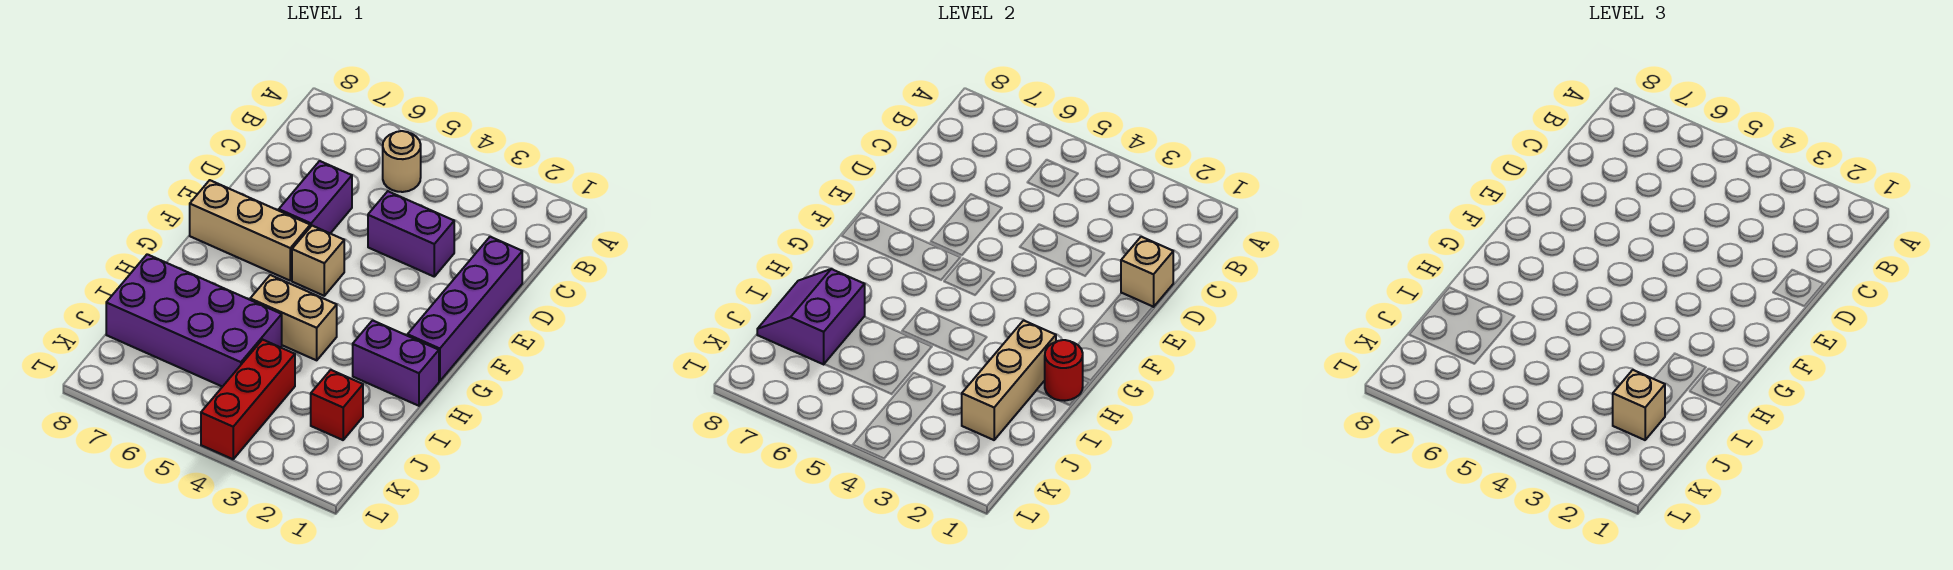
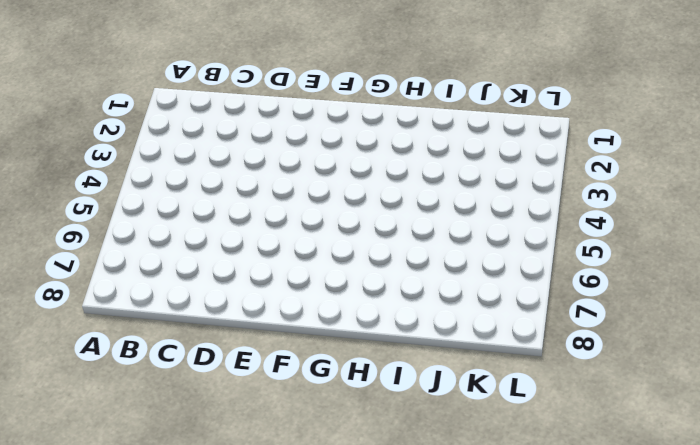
none -> tan round brick B5 level 1
none -> purple brick D1:G1 level 1
none -> purple brick D3:D4 level 1

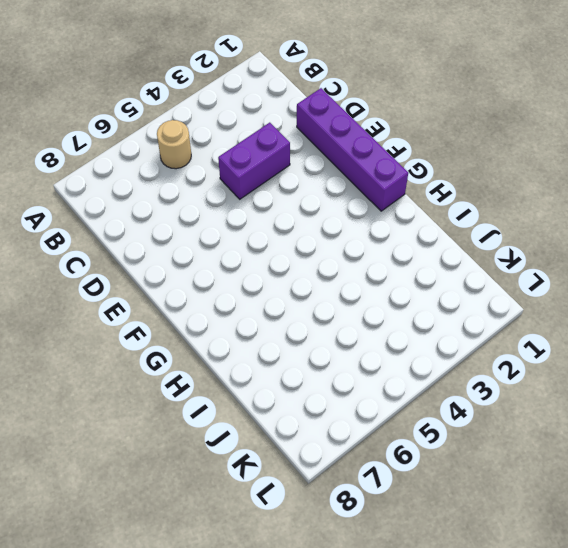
none -> purple brick D6:E6 level 1
none -> tan brick F5 level 1
none -> tan brick F6:F8 level 1

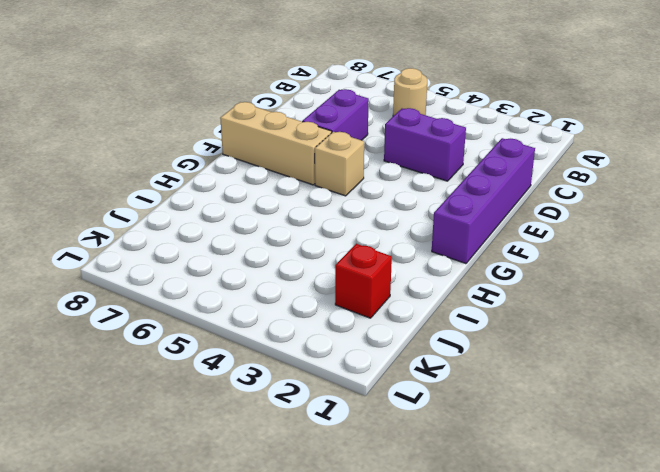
none -> purple brick H1:H2 level 1
none -> tan brick H4:H5 level 1
none -> purple brick I5:J8 level 1

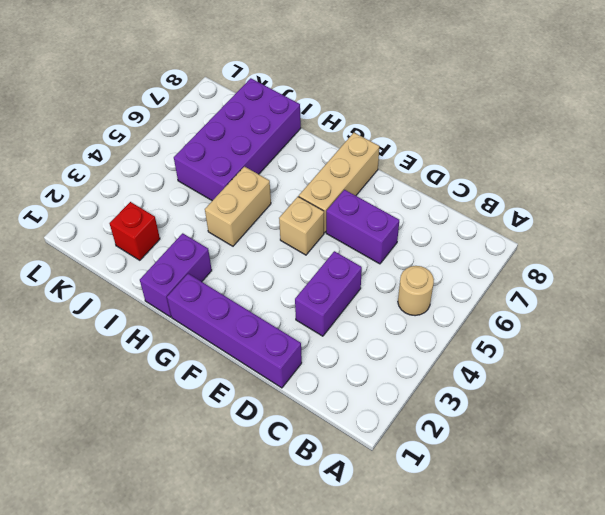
none -> red brick J4:L4 level 1
none -> tan brick D1 level 2
none -> red round brick H1 level 2

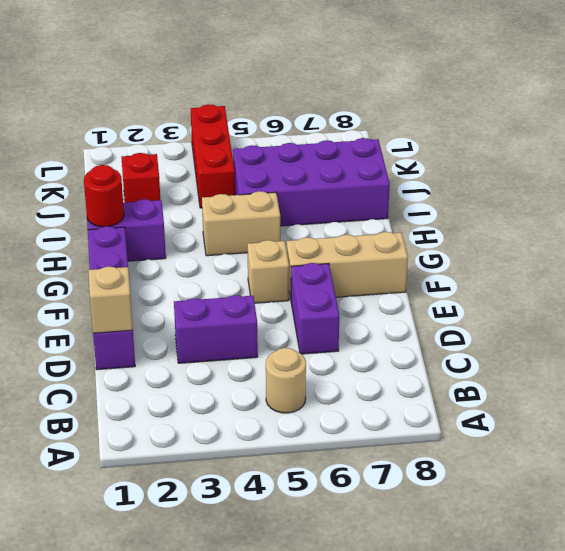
none -> tan brick H2:J2 level 2
none -> purple slope I7:J8 level 2 top 7
none -> tan brick J2 level 3

